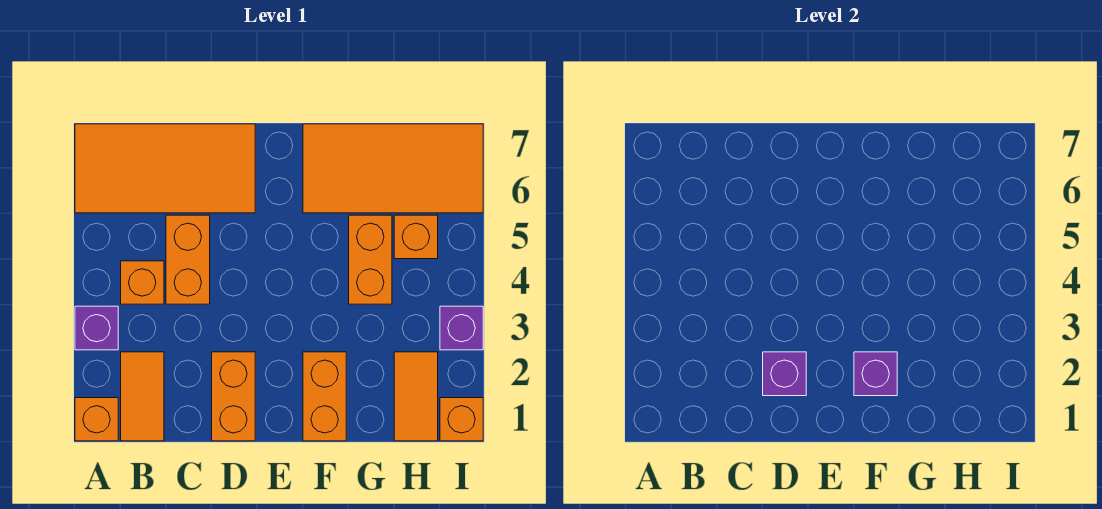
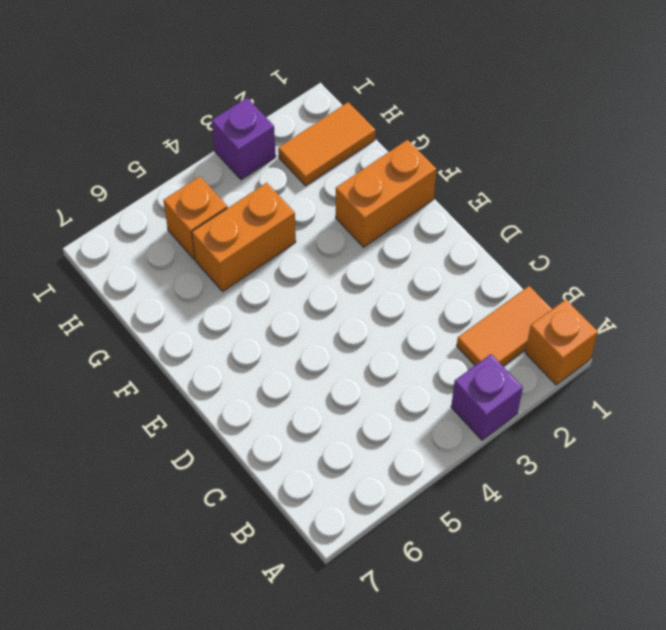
none -> orange tile A6:D7 level 1
none -> orange brick B4 level 1
none -> orange brick C4:C5 level 1

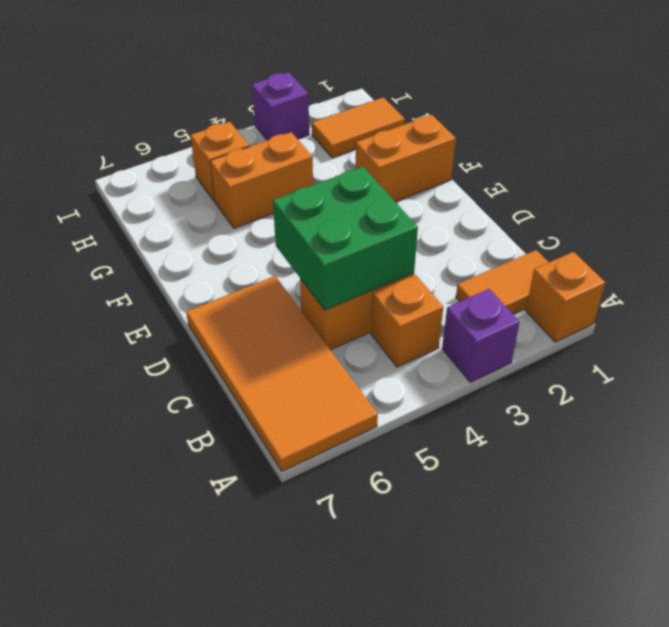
green brick C4:D5 level 2 -> none
none -> orange brick D1:D2 level 1
none -> orange tile F6:I7 level 1
none -> orange brick I1 level 1

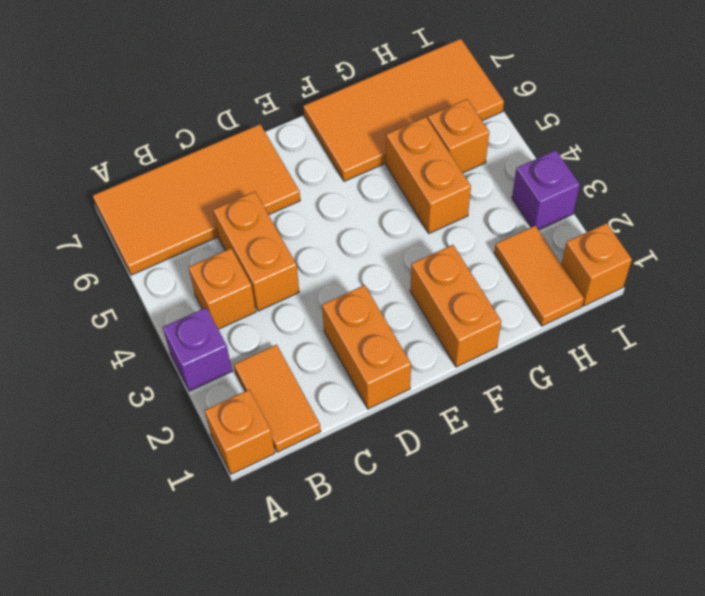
none -> purple brick D2 level 2
none -> purple brick F2 level 2

